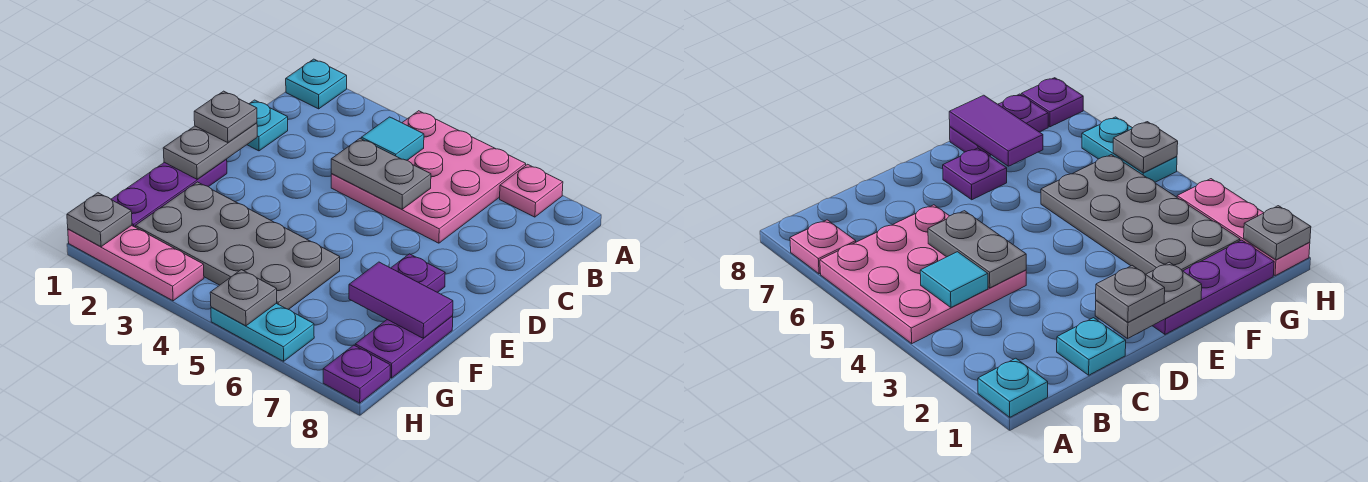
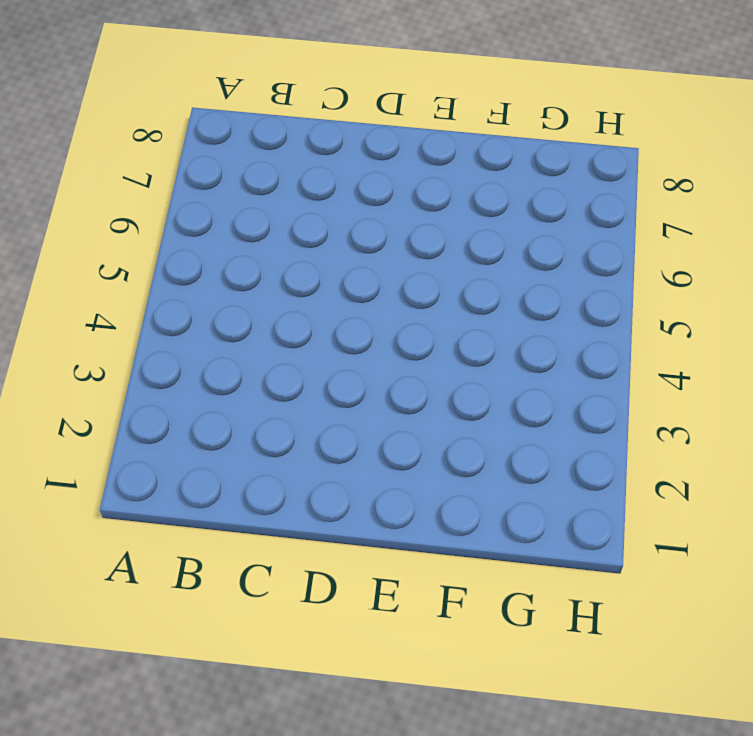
none -> cyan plate A1 level 1
none -> pink plate A4:C6 level 1
none -> pink plate A7 level 1

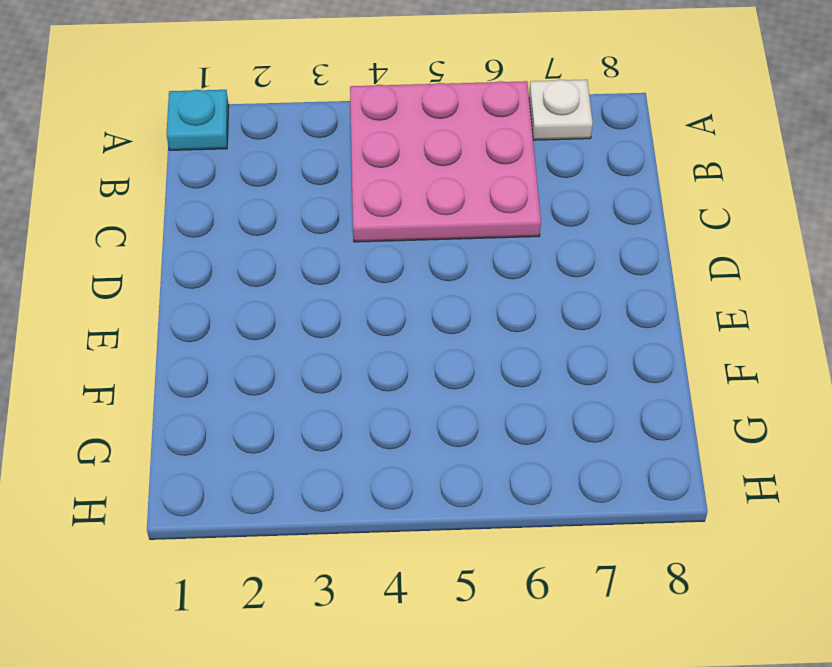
white plate A7 level 1 -> pink plate A7 level 1
none -> cyan plate C1 level 1
none -> purple plate E1:G1 level 1
none -> purple plate E7 level 1

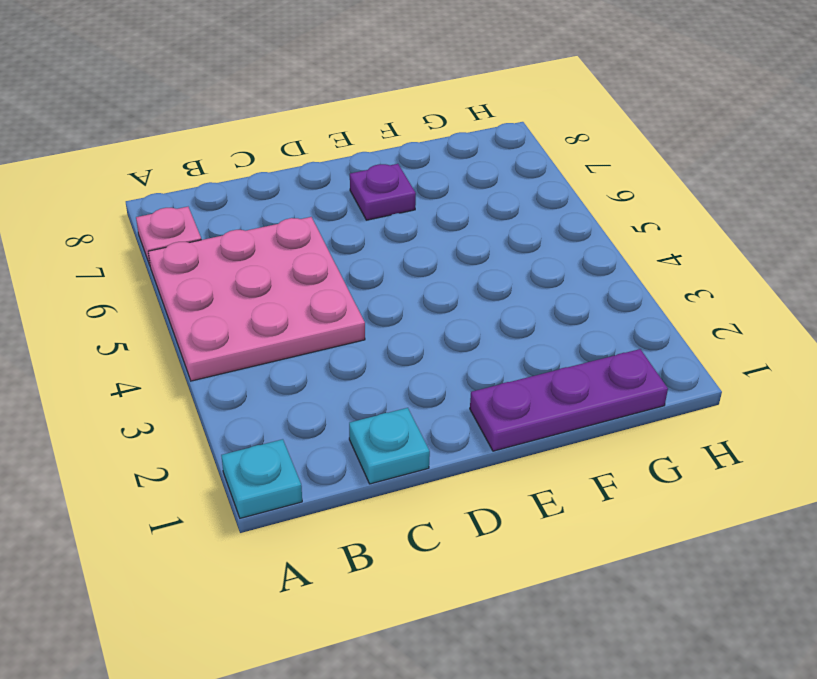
none -> grey plate F2:G5 level 1
none -> purple plate F8:G8 level 1
none -> pink plate H1:H3 level 1

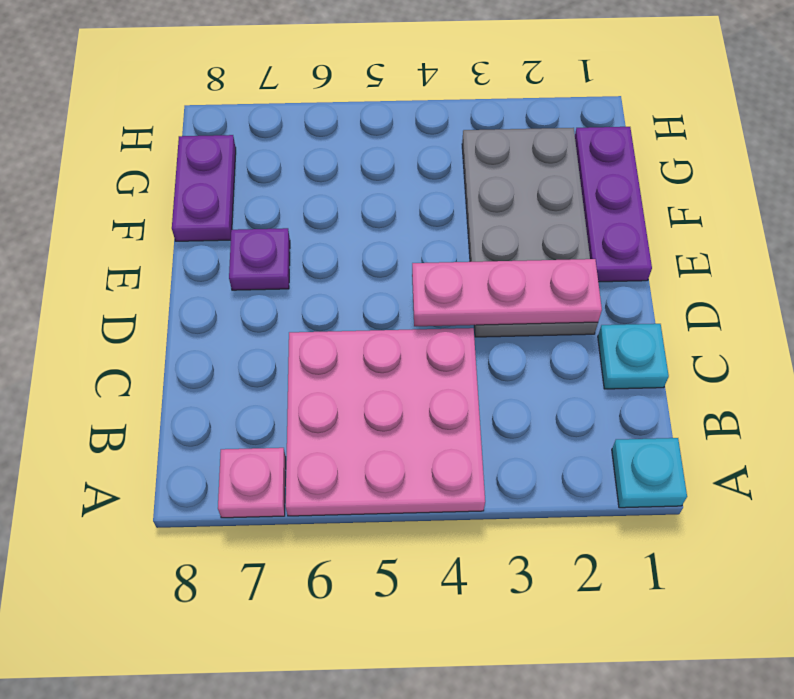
grey plate D2:G3 level 1 -> grey plate F2:G5 level 1
pink plate D2:D4 level 2 -> pink plate H1:H3 level 1
none -> cyan plate H5:H6 level 1
none -> purple plate H8 level 1
none -> cyan tile B4 level 2

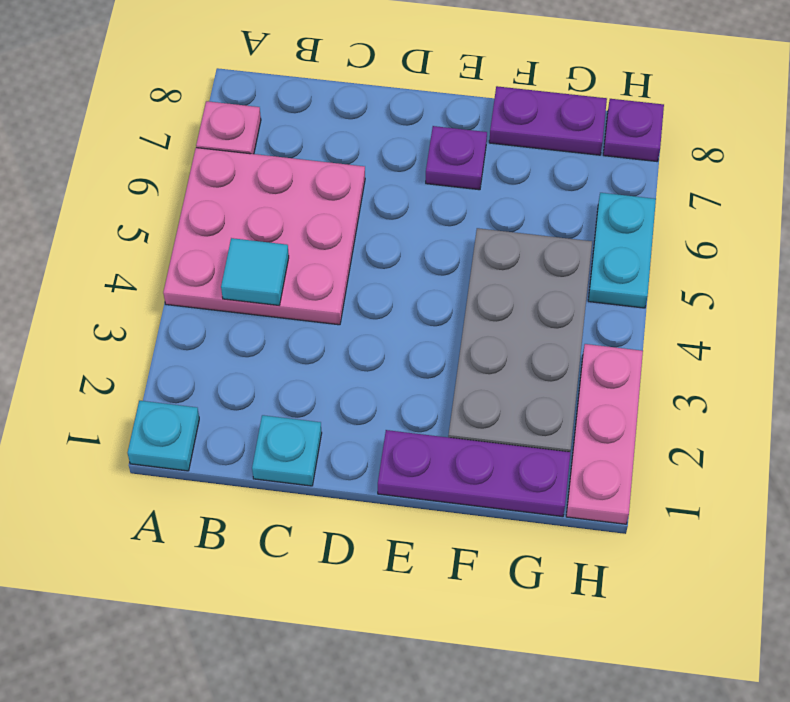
none -> grey plate C4:C5 level 2
none -> grey plate D1:E1 level 2
none -> purple tile F7:F8 level 2

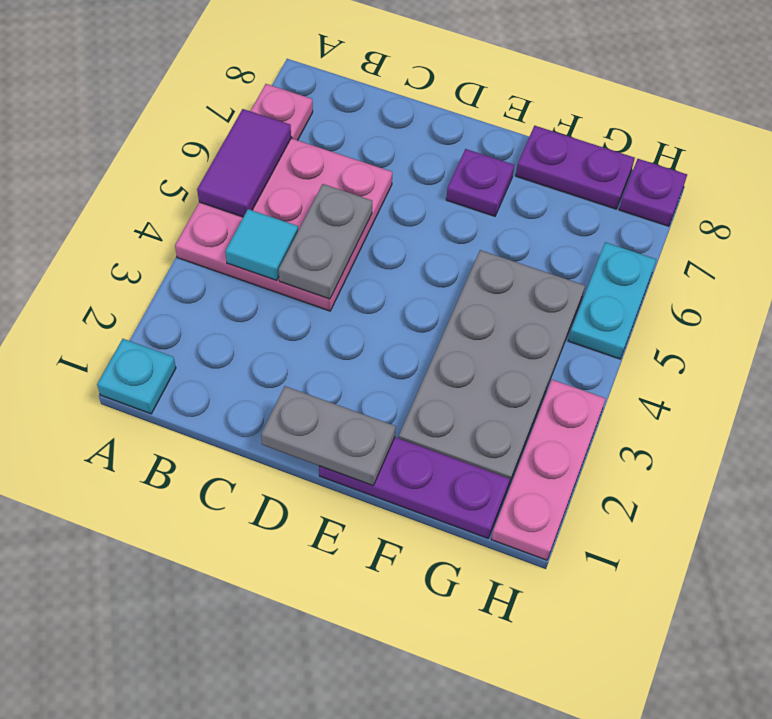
purple tile A5:A6 level 2 -> purple tile F7:F8 level 2
none -> cyan plate C1 level 1
none -> grey plate H1 level 2
none -> grey plate H5 level 2

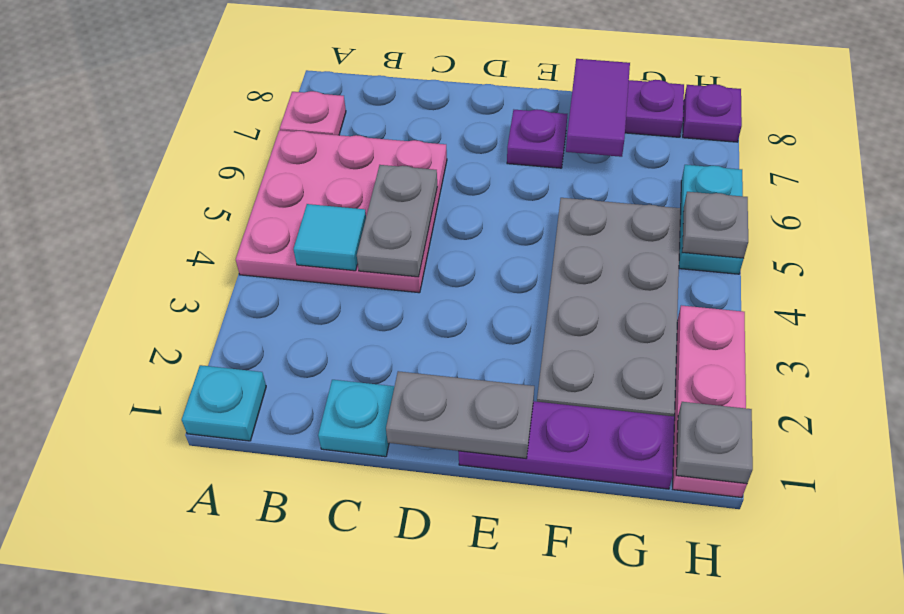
none -> grey plate D1 level 3

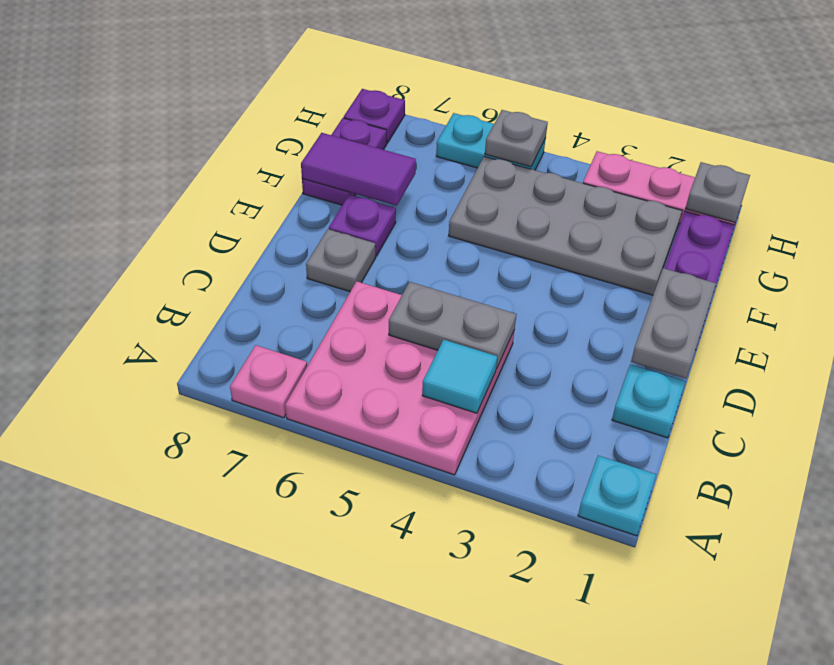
grey plate D7 level 1 -> grey plate D1 level 3

